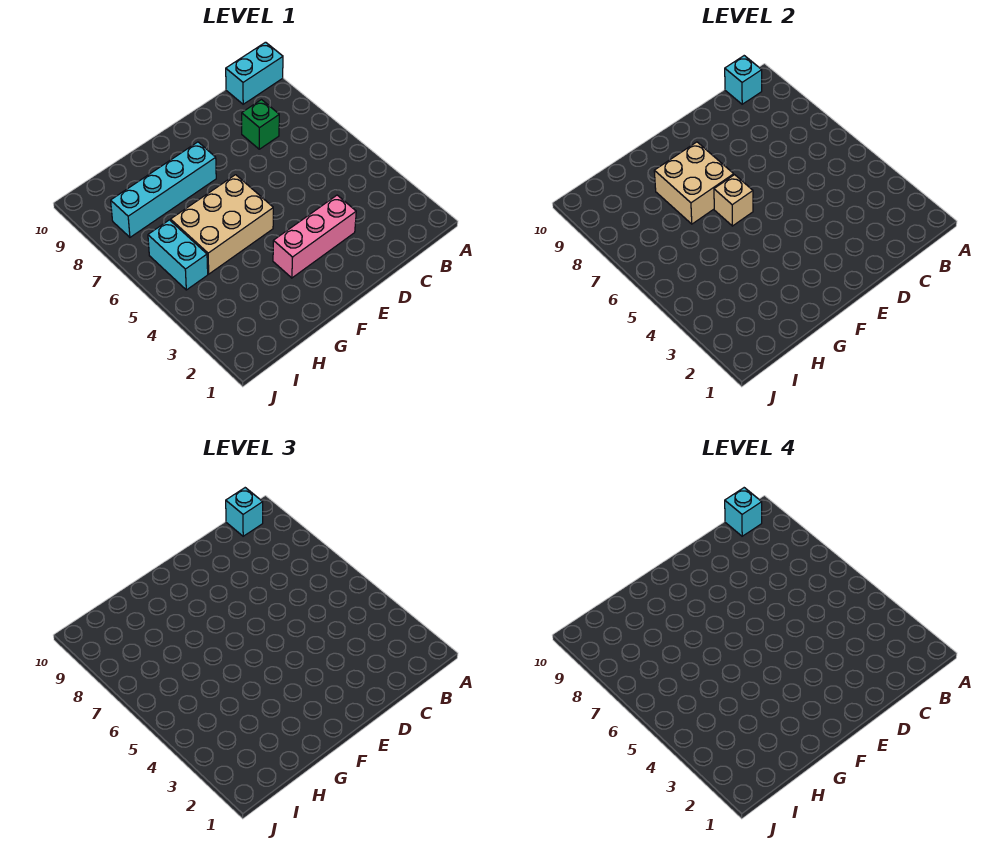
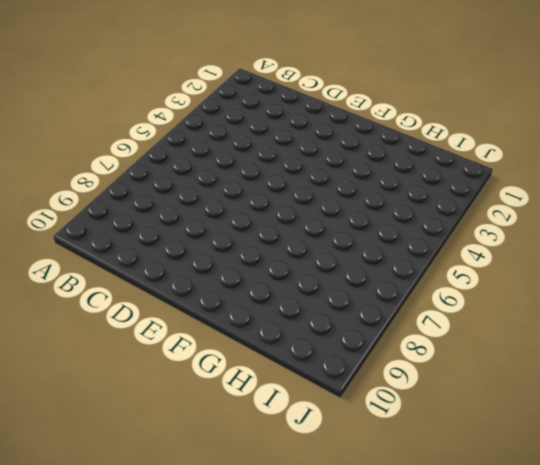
none -> cyan brick A10:B10 level 1
none -> green brick C8 level 1

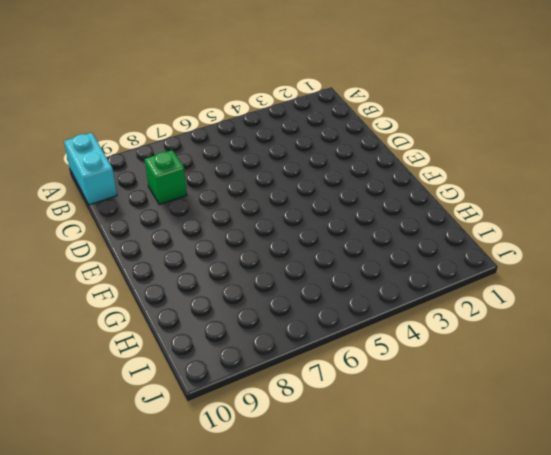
none -> pink brick D3:F3 level 1
none -> tan brick F5:H6 level 1

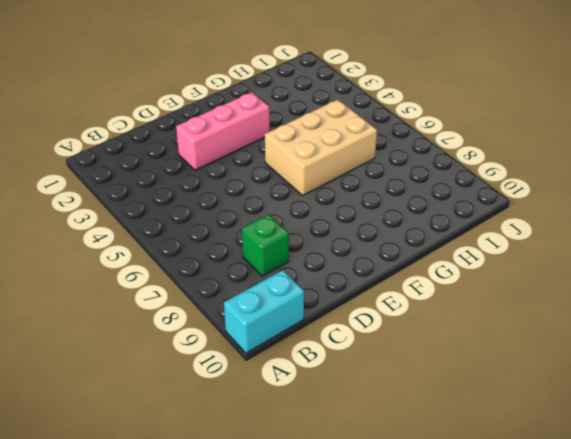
none -> cyan brick F8:I8 level 1
none -> cyan brick I5:I6 level 1

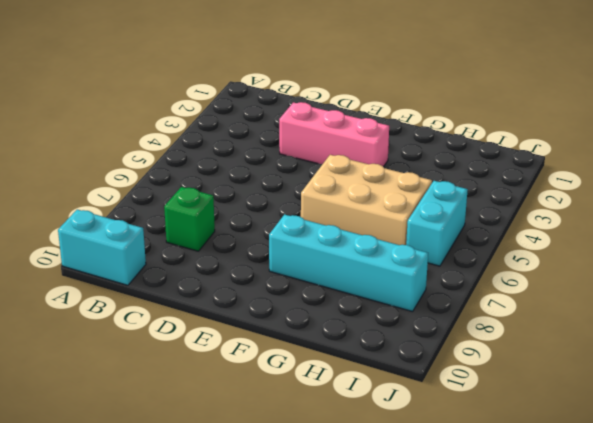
none -> cyan brick B10 level 2
none -> tan brick F6 level 2

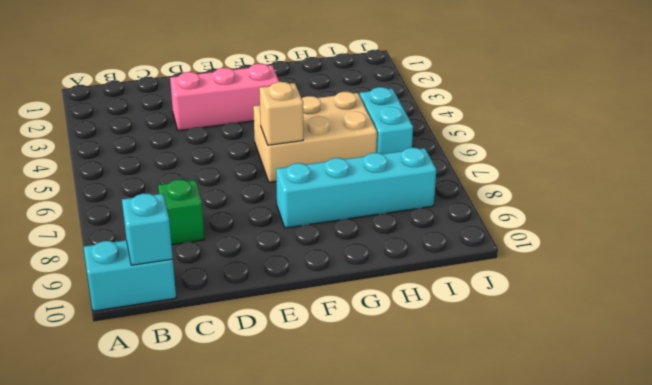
none -> tan brick F7:G8 level 2
none -> cyan brick B10 level 3

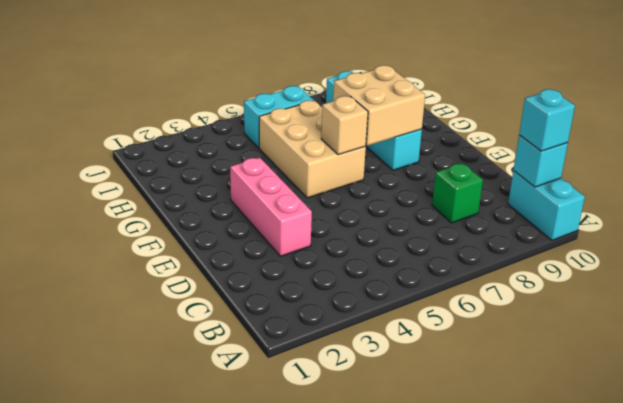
none -> cyan brick B10 level 4

